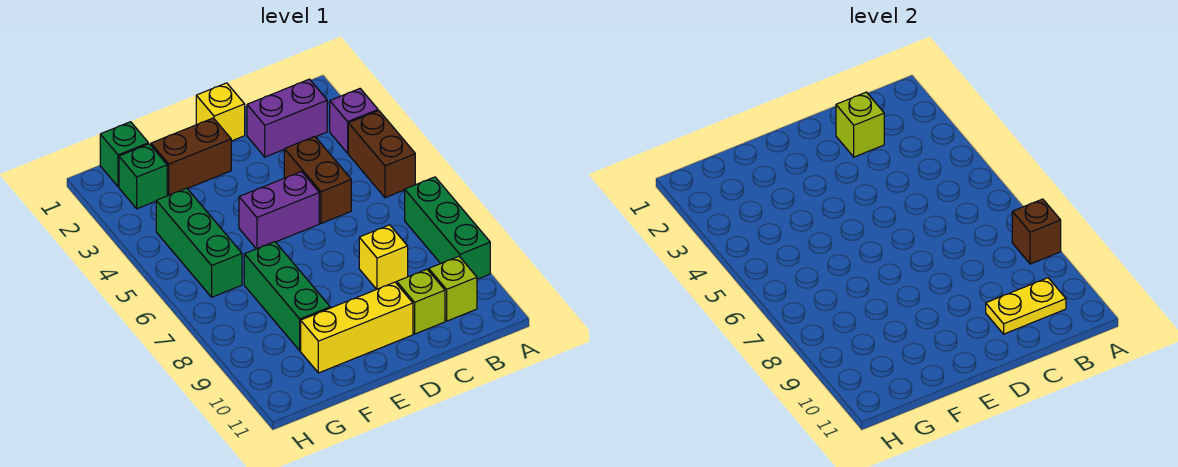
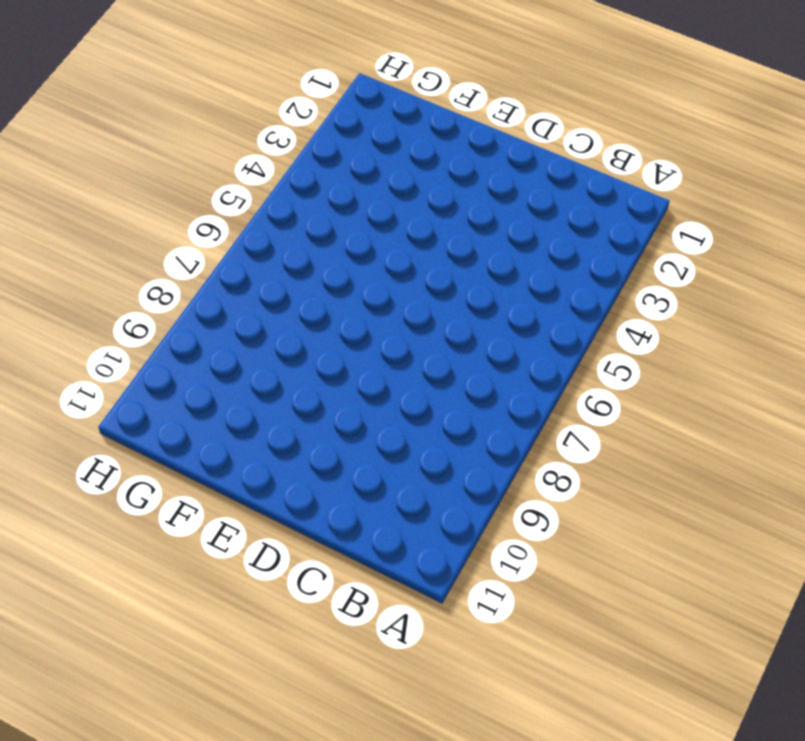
none -> purple brick A3 level 1
none -> brown brick A4:A5 level 1
none -> green brick A7:A9 level 1

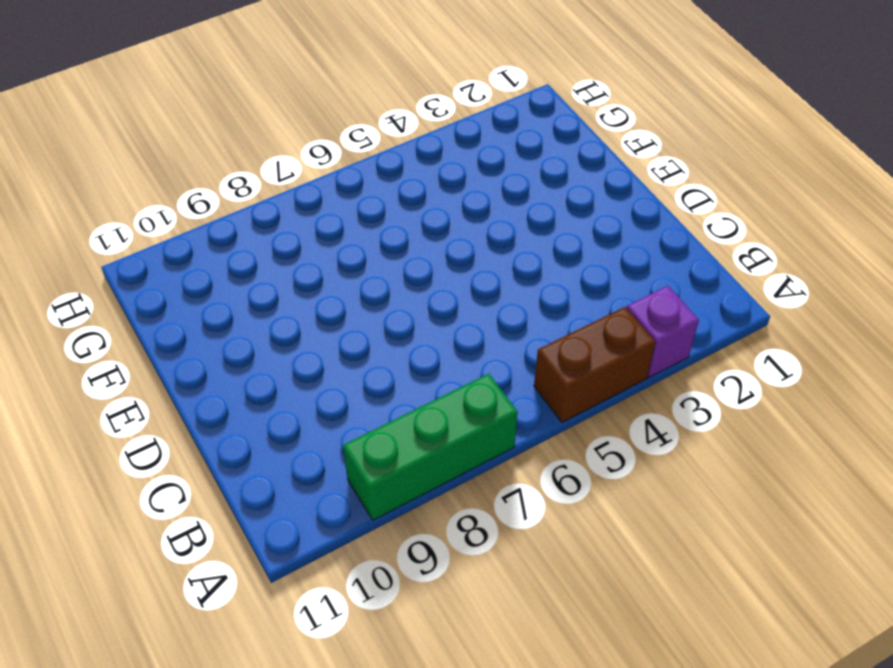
none -> purple brick B2:C2 level 1
none -> lime brick B10 level 1
none -> brown brick C4:C5 level 1

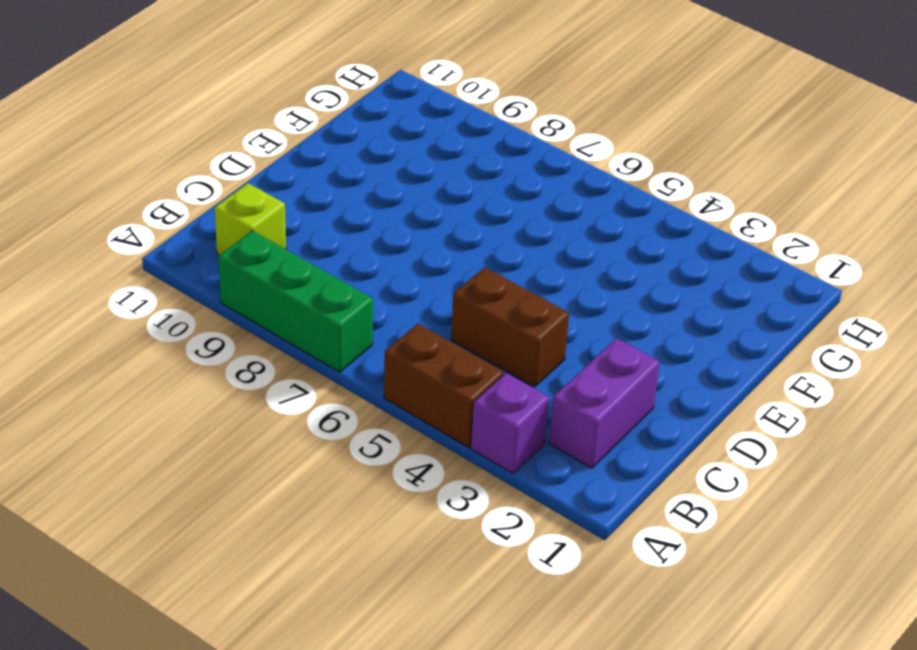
none -> yellow brick C8 level 1
none -> lime brick C10 level 1
none -> yellow brick D1 level 1

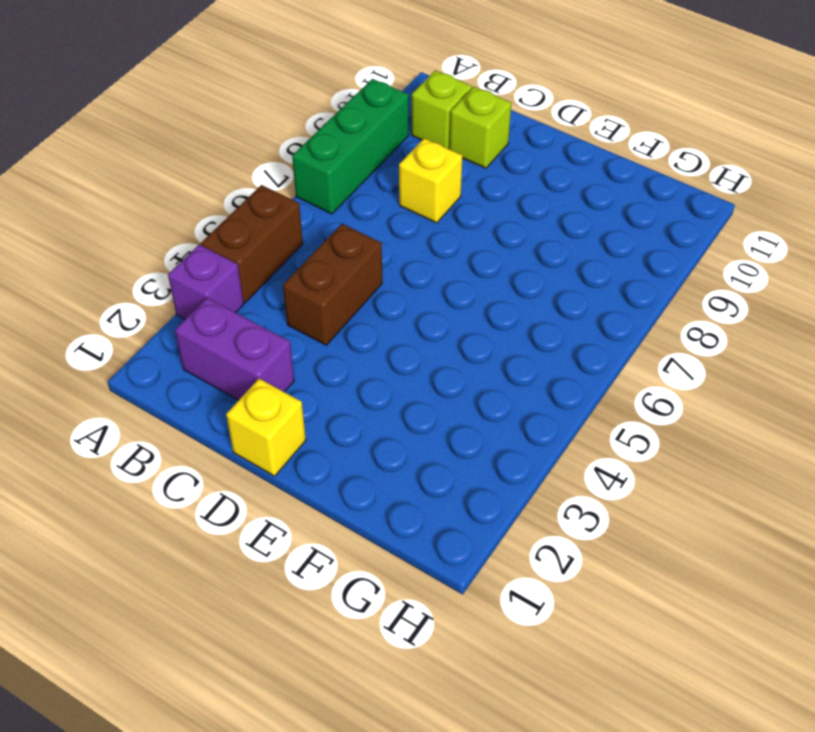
none -> purple brick D5:E5 level 1
none -> yellow brick D10:F10 level 1
none -> brown brick E2:F2 level 1

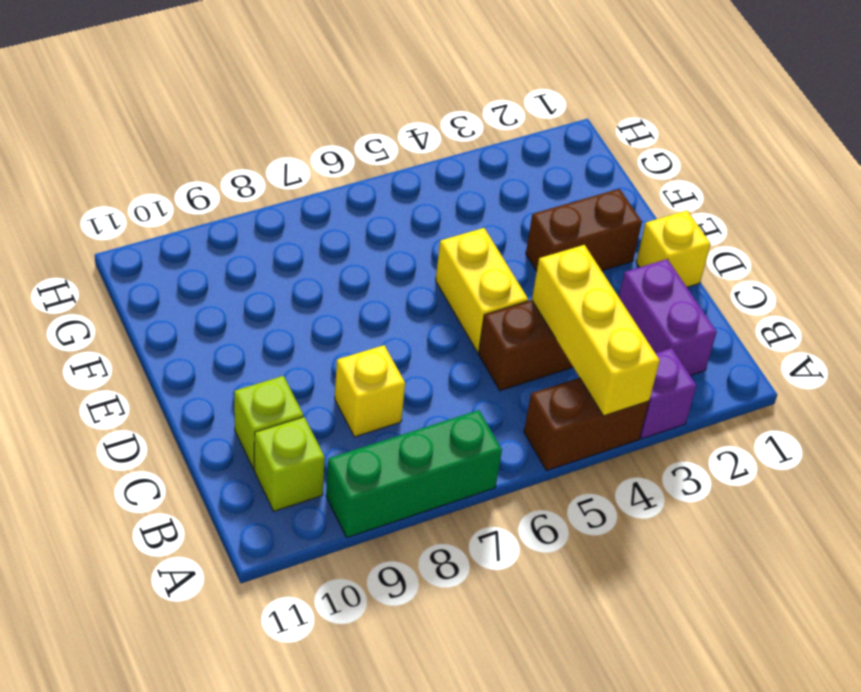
yellow brick A4:C4 level 2 -> yellow brick D10:F10 level 1
yellow brick D5:E5 level 1 -> purple brick D5:E5 level 1
brown brick E2:E3 level 1 -> brown brick E2:F2 level 1
none -> green brick F7:F9 level 1
none -> green brick G1 level 1
none -> green brick G2 level 1

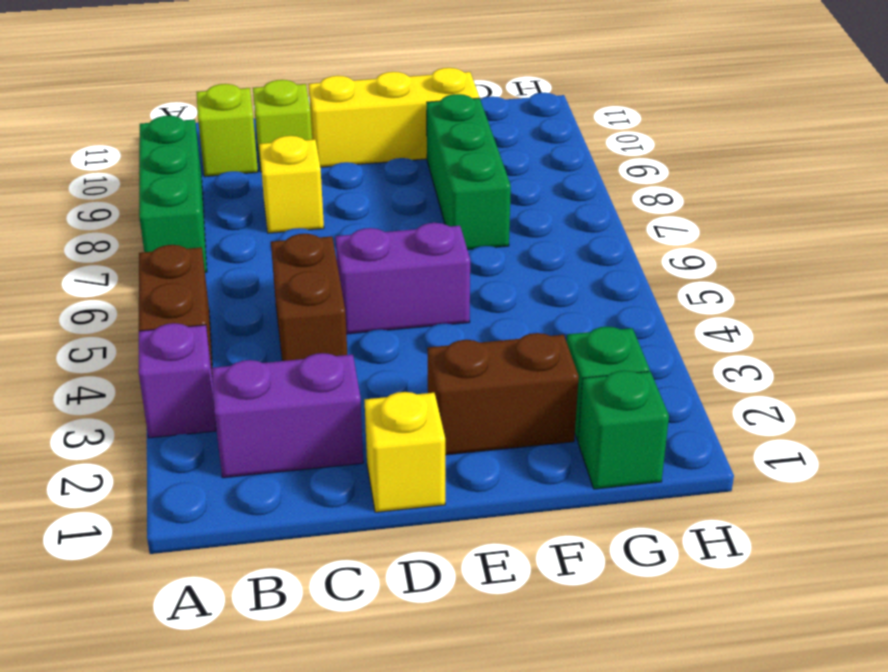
none -> green brick G4:G6 level 1
none -> brown brick A8 level 2
none -> yellow plate B10:C10 level 2

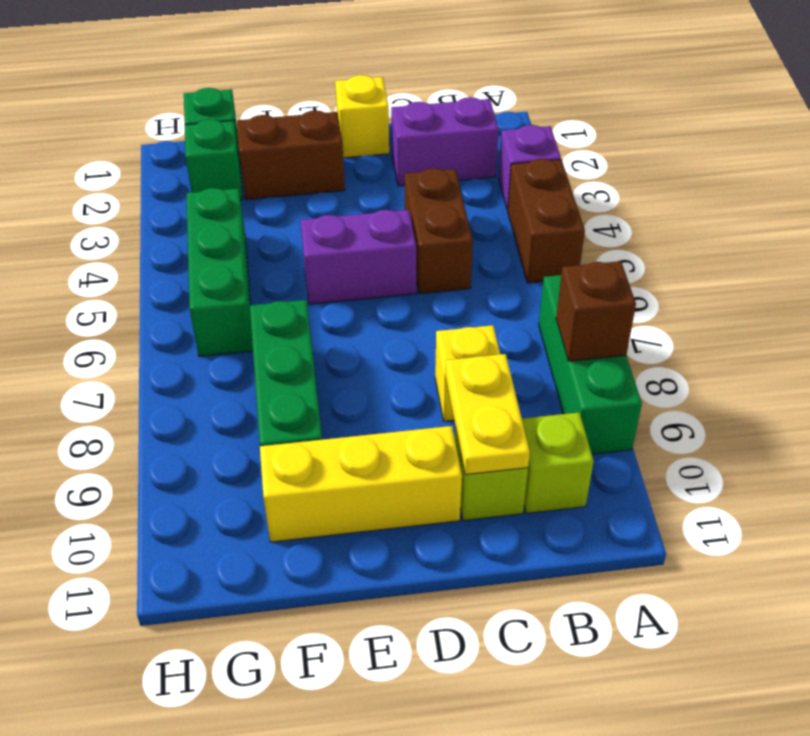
yellow plate C9:C10 level 2 -> yellow plate B10:C10 level 2
none -> lime brick C2 level 2

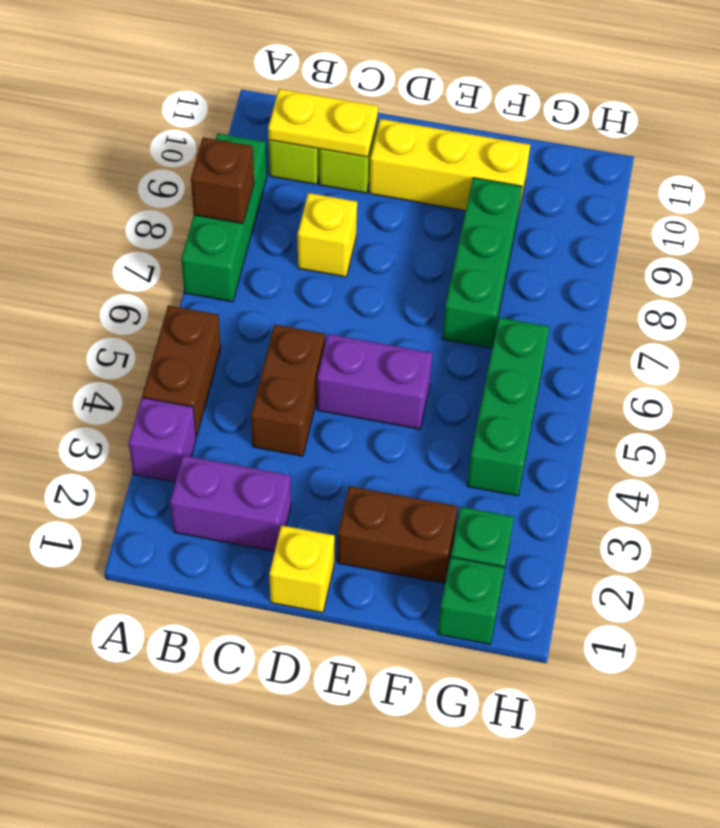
none -> lime brick C2 level 2

